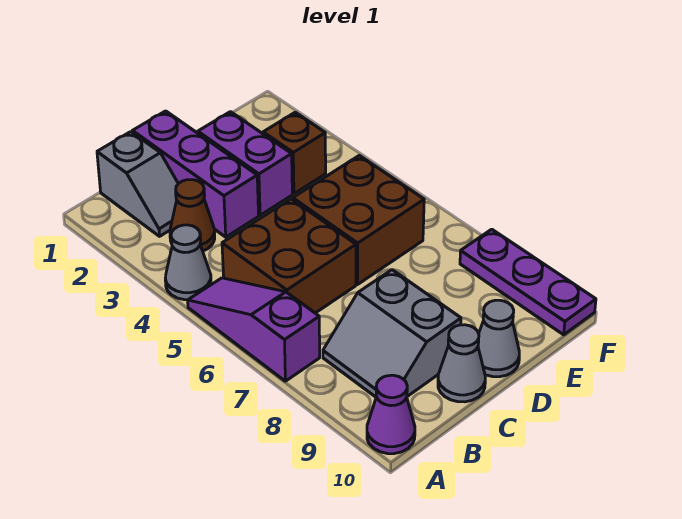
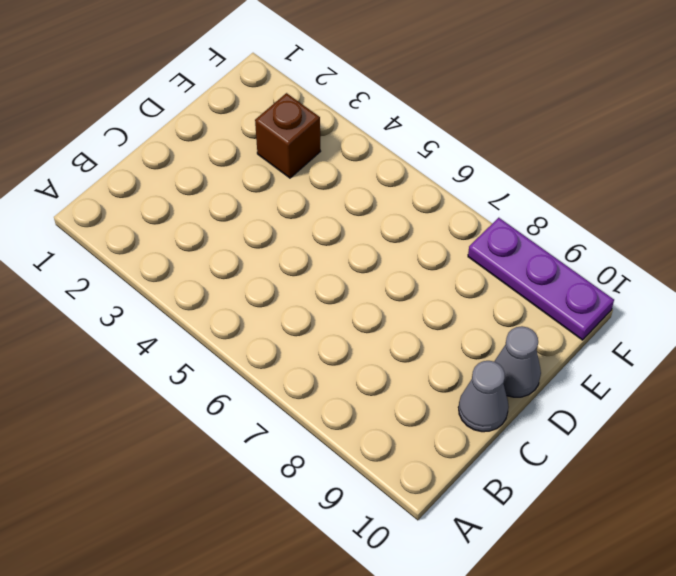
none -> grey cone A4 level 1
none -> purple slope A5:A7 level 1 top 7
none -> purple cone A10 level 1

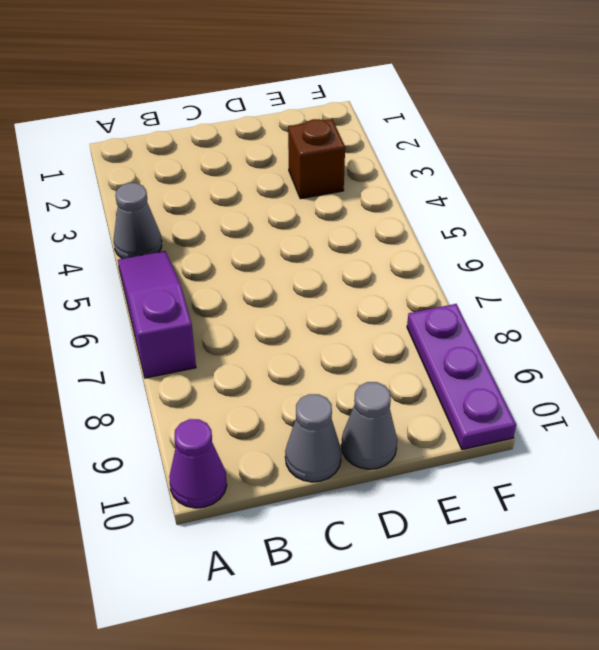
none -> grey slope B1:B2 level 1 top 1
none -> brown cone B3 level 1
none -> brown brick B5:C6 level 1

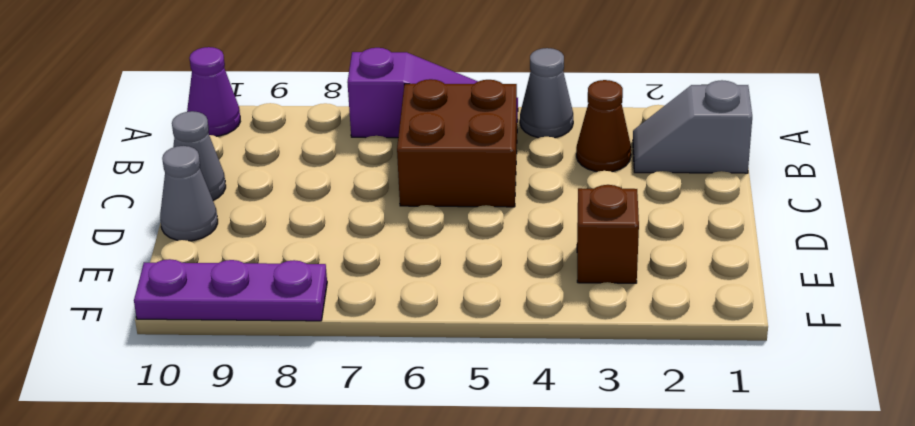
none -> grey slope B8:C9 level 1 top C
none -> purple brick C1:C3 level 1
none -> purple brick D2:D3 level 1

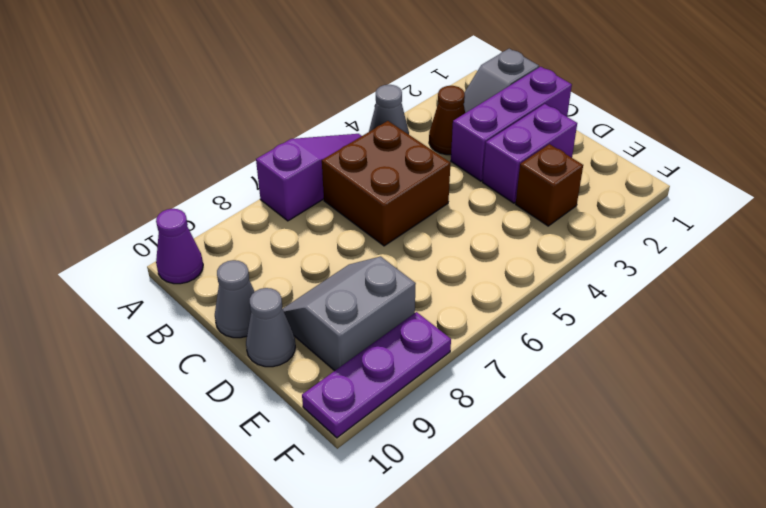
grey slope D8:E9 level 1 top E -> grey slope B8:C9 level 1 top C
none -> brown brick D5:E6 level 1

